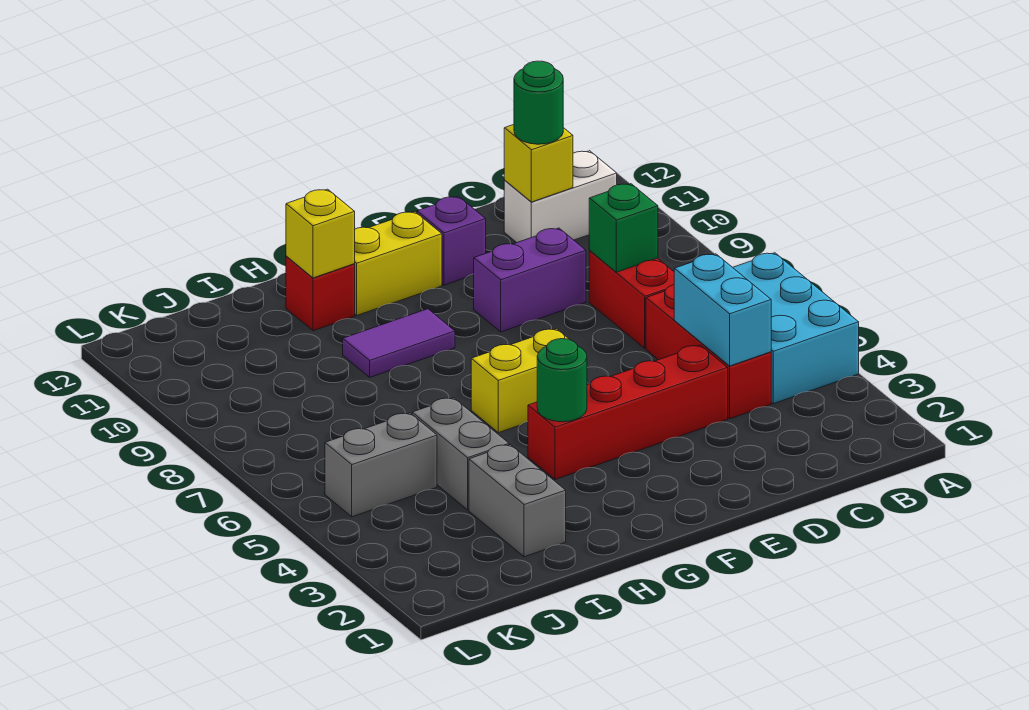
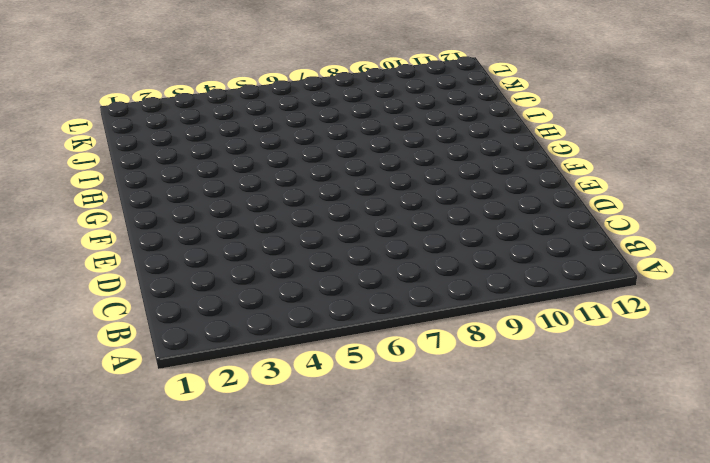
none -> cyan brick A4:B6 level 1
none -> white brick B11:C11 level 1
none -> red brick C4:C6 level 1

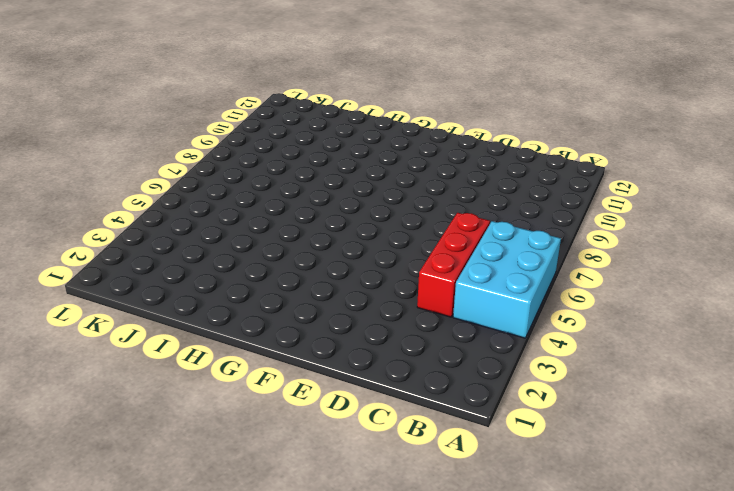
none -> white brick B11:C11 level 1
none -> red brick C7:C8 level 1
none -> red brick D4:G4 level 1

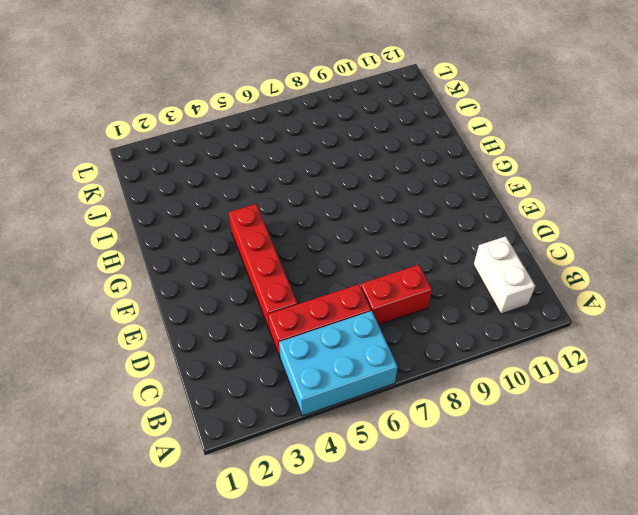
none -> purple brick D9:E9 level 1
none -> purple brick E11 level 1
none -> yellow brick F6:G6 level 1

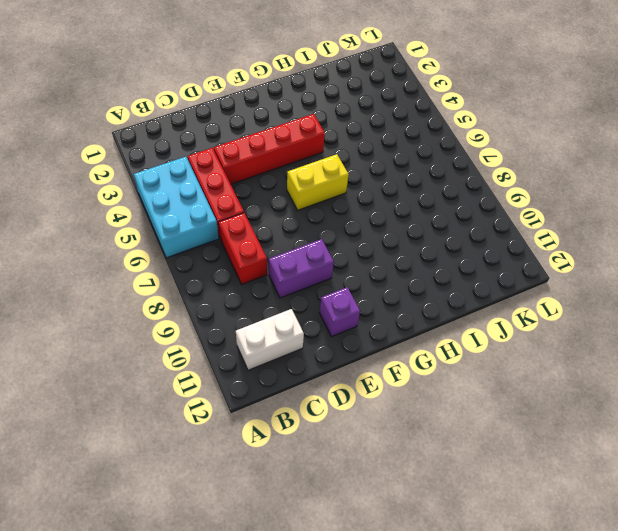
none -> yellow brick F11:G11 level 1
none -> purple tile G9:H9 level 1
none -> red brick H11 level 1

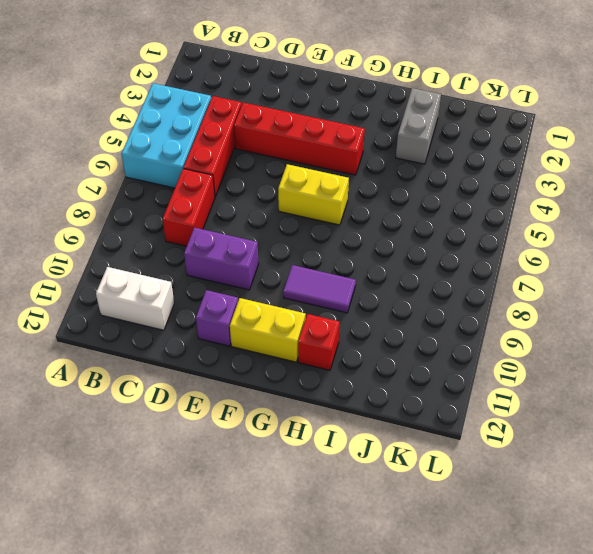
none -> grey brick I4:I5 level 1
none -> grey brick J5:K5 level 1
none -> cyan brick C4:C5 level 2

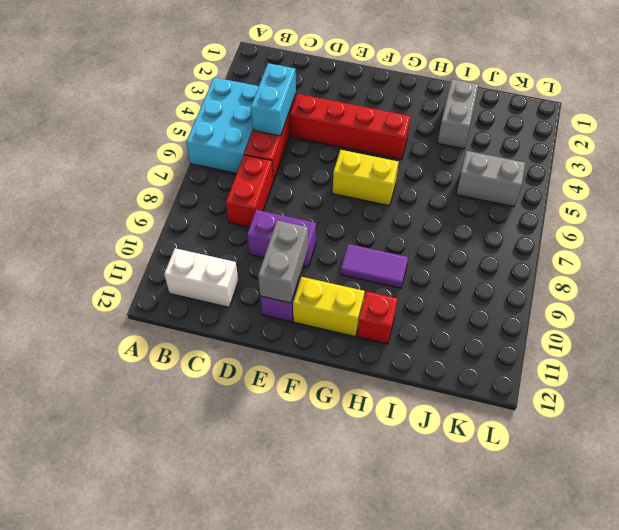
grey brick E10:E11 level 2 -> grey brick I4:I5 level 1
none -> green brick C8 level 2
none -> yellow brick C11 level 2
none -> green round brick G4 level 2

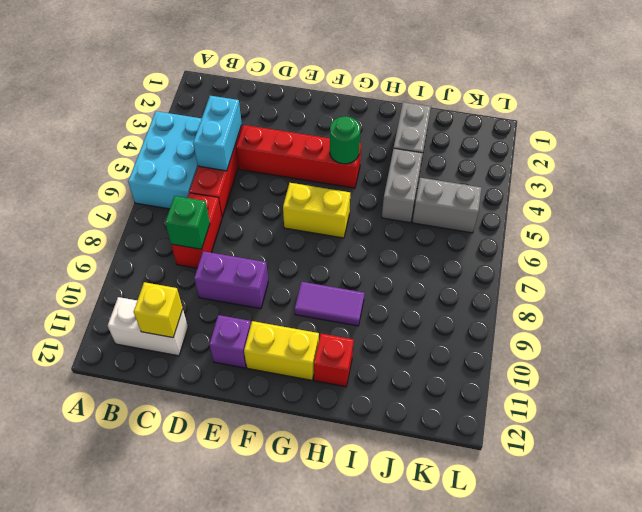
none -> yellow brick H11 level 2
none -> green round brick C11 level 3

